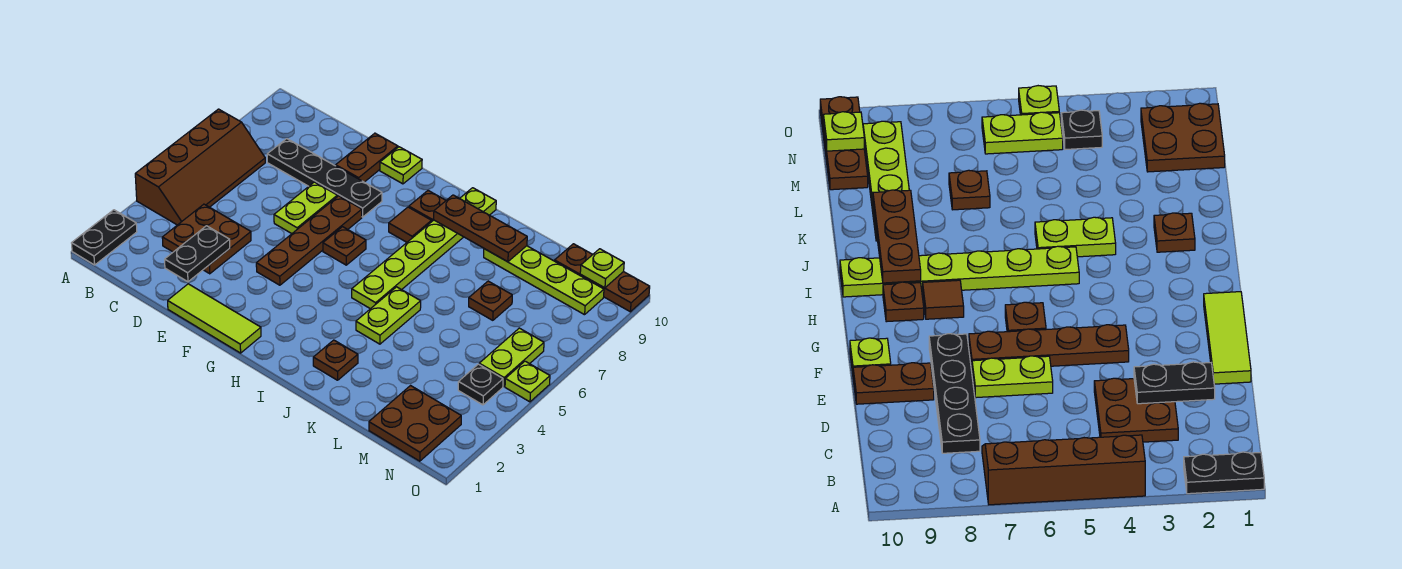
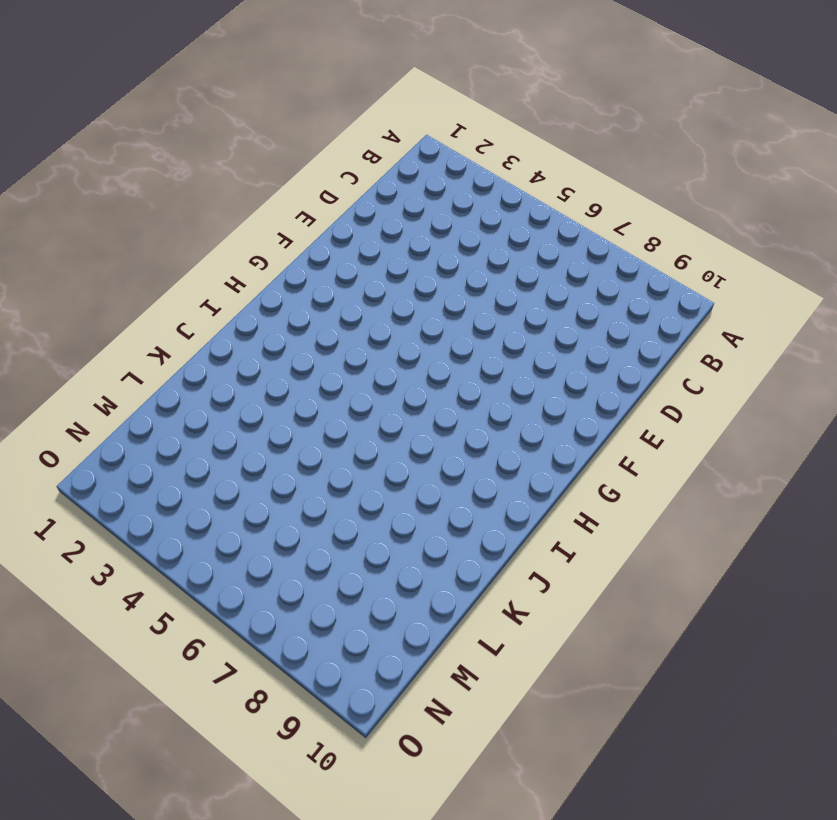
none -> black plate A1:A2 level 1
none -> brown slope A4:B7 level 1 top A
none -> brown plate C3:D4 level 1

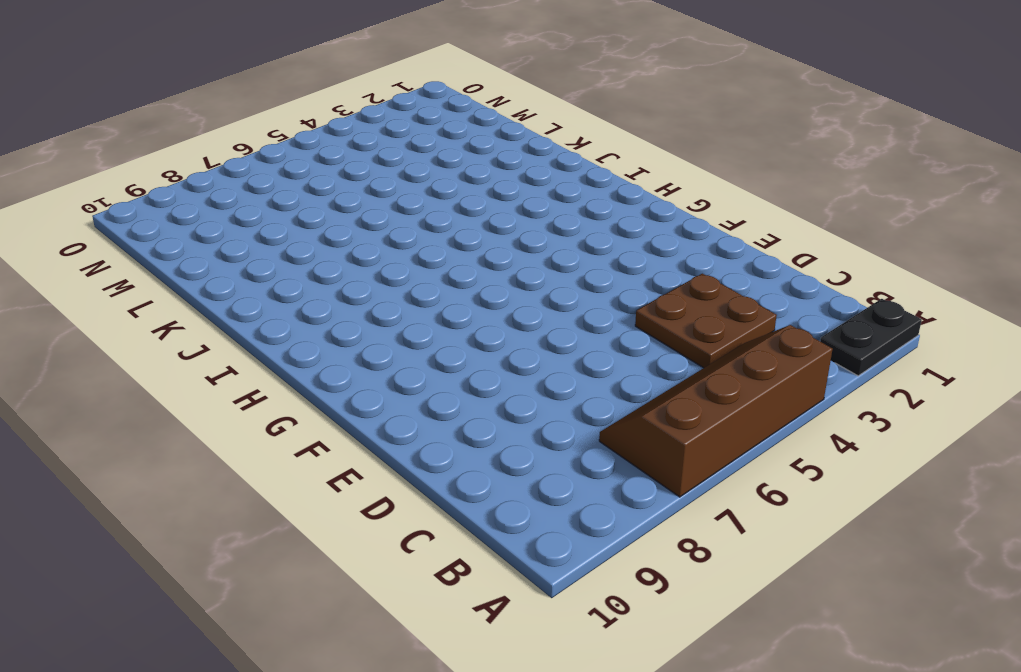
none -> black plate C8:F8 level 1
none -> lime tile E1:G1 level 1
none -> lime plate E6:E7 level 1

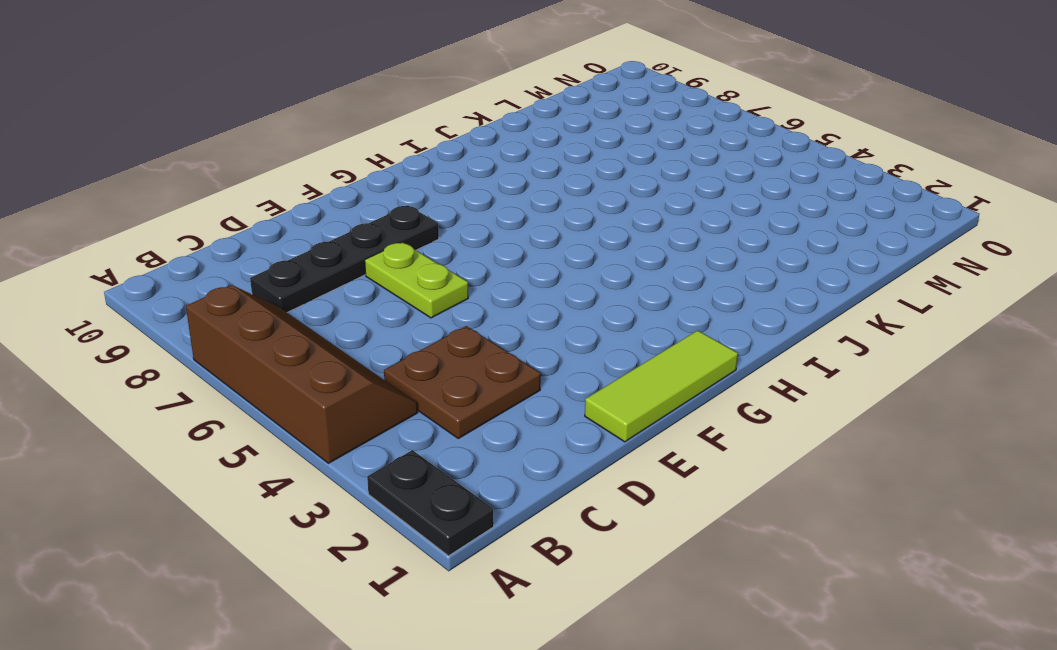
none -> brown plate E9:E10 level 1
none -> brown plate F4:F7 level 1
none -> lime plate F10 level 1

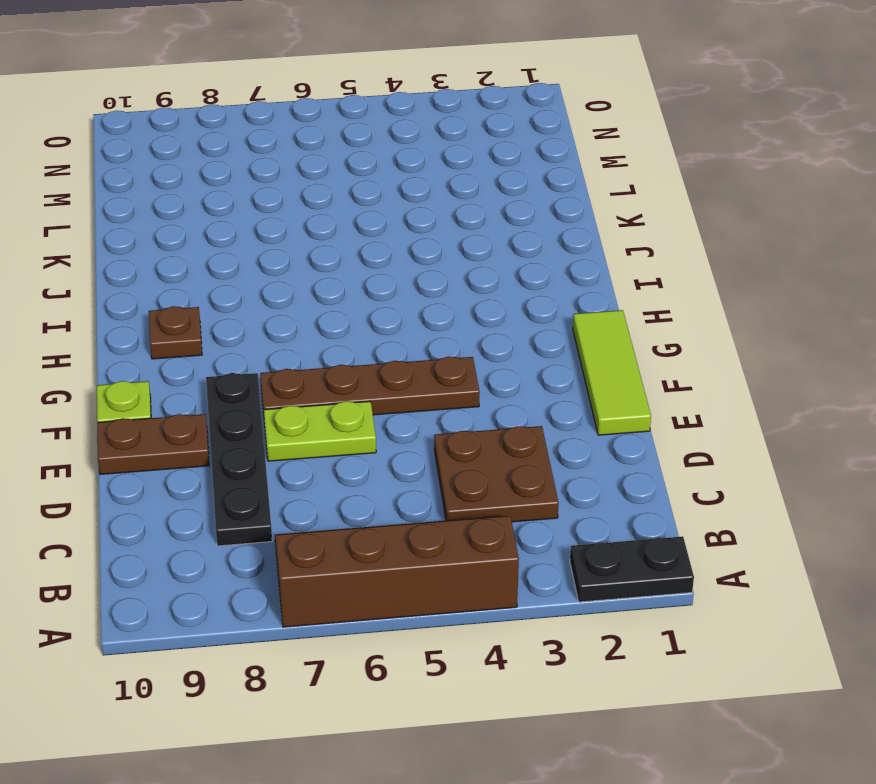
none -> brown plate G6 level 1
none -> brown tile H8 level 1
none -> lime plate I5:I10 level 1

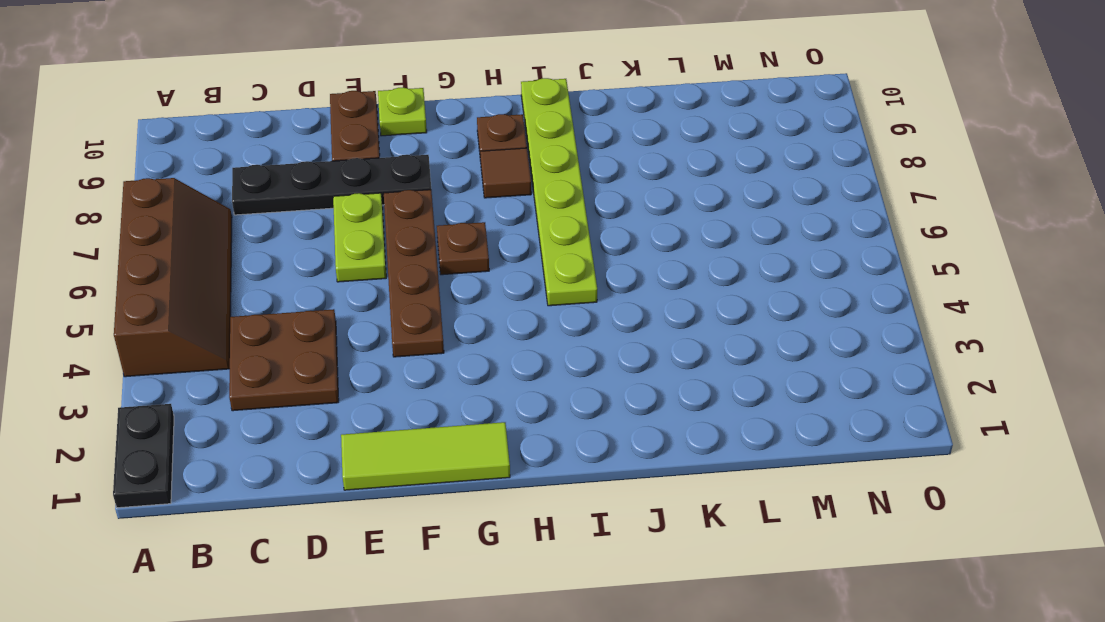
none -> brown plate J2 level 1
none -> lime plate J4:J5 level 1
none -> lime plate K9:N9 level 1

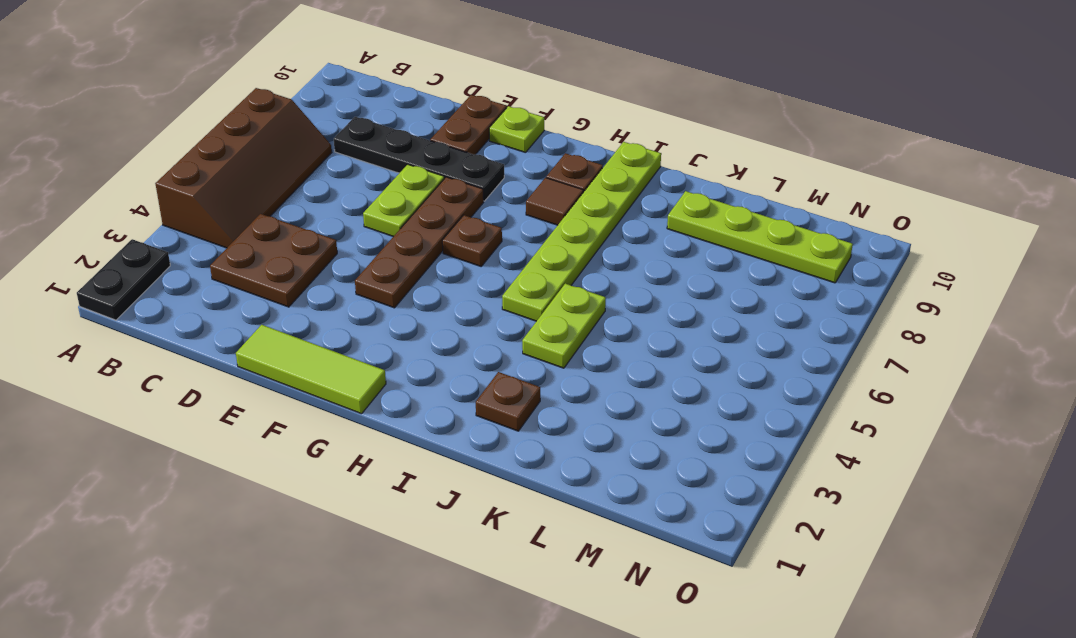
none -> brown plate L7 level 1
none -> brown plate M1:N2 level 1
none -> brown plate M10:O10 level 1

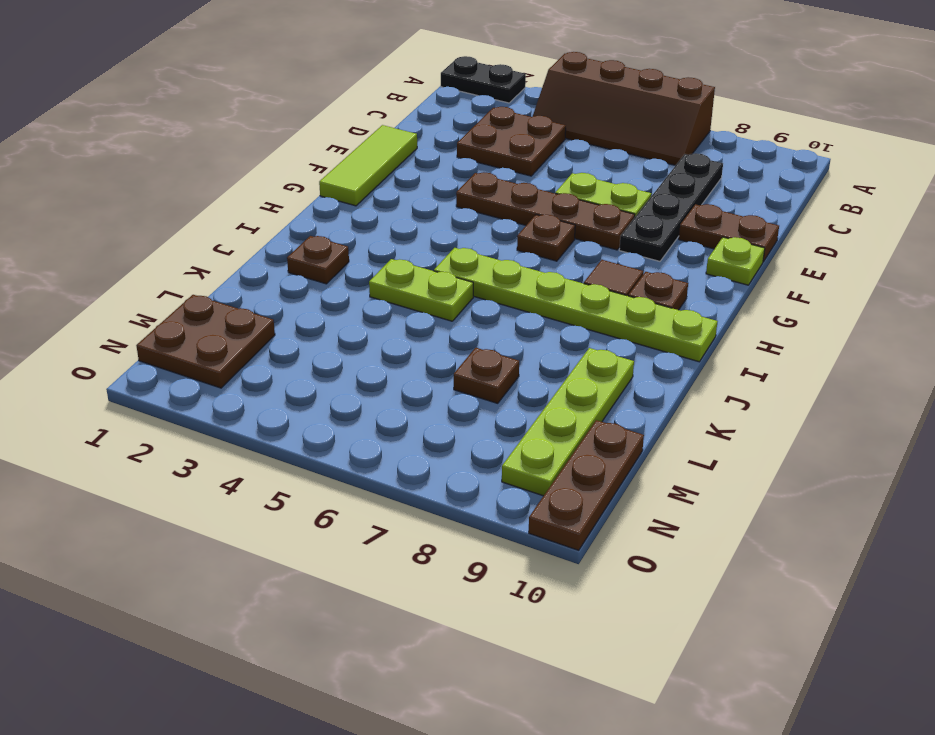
none -> black plate N4 level 1
none -> lime plate N5:N6 level 1
none -> lime plate O5 level 1

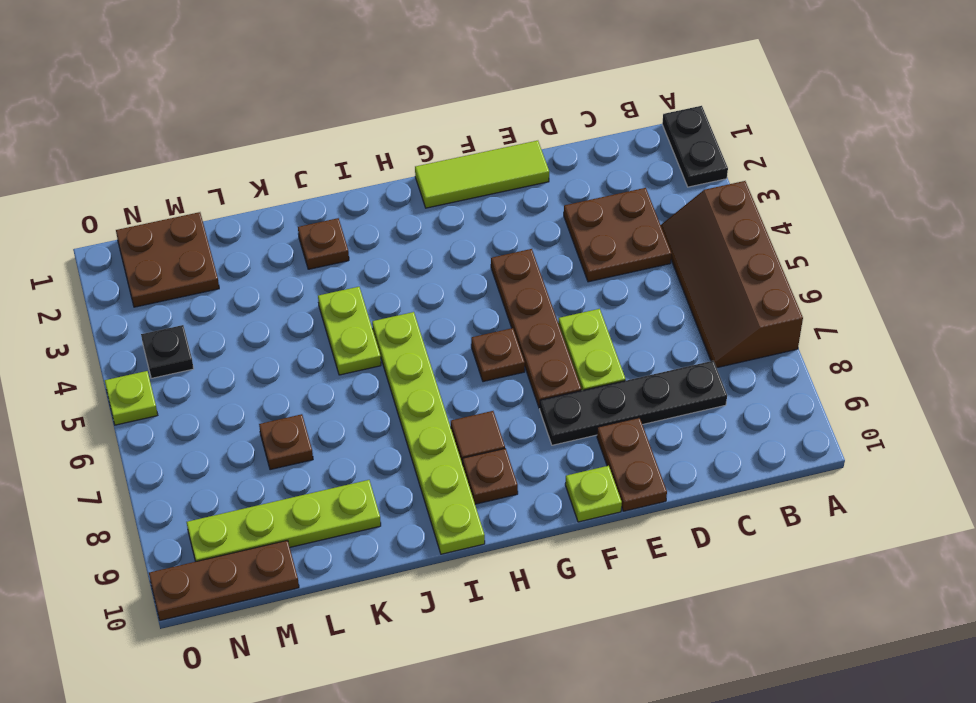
none -> lime plate N5:N6 level 1
none -> black plate D2:D3 level 2
none -> brown plate I9:K9 level 2

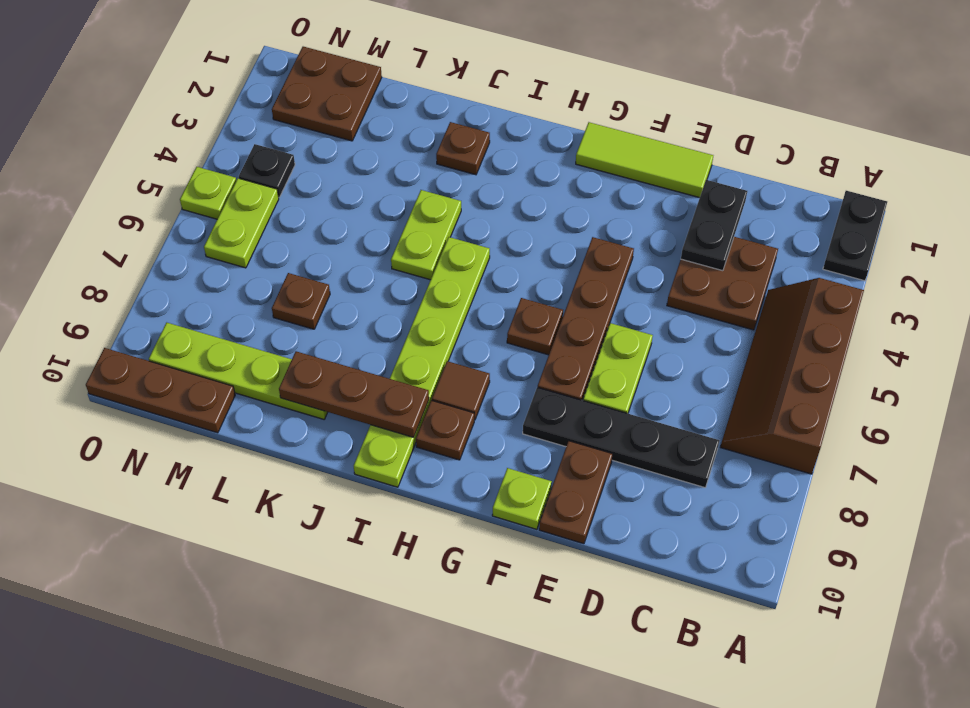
none -> lime plate N10 level 2

